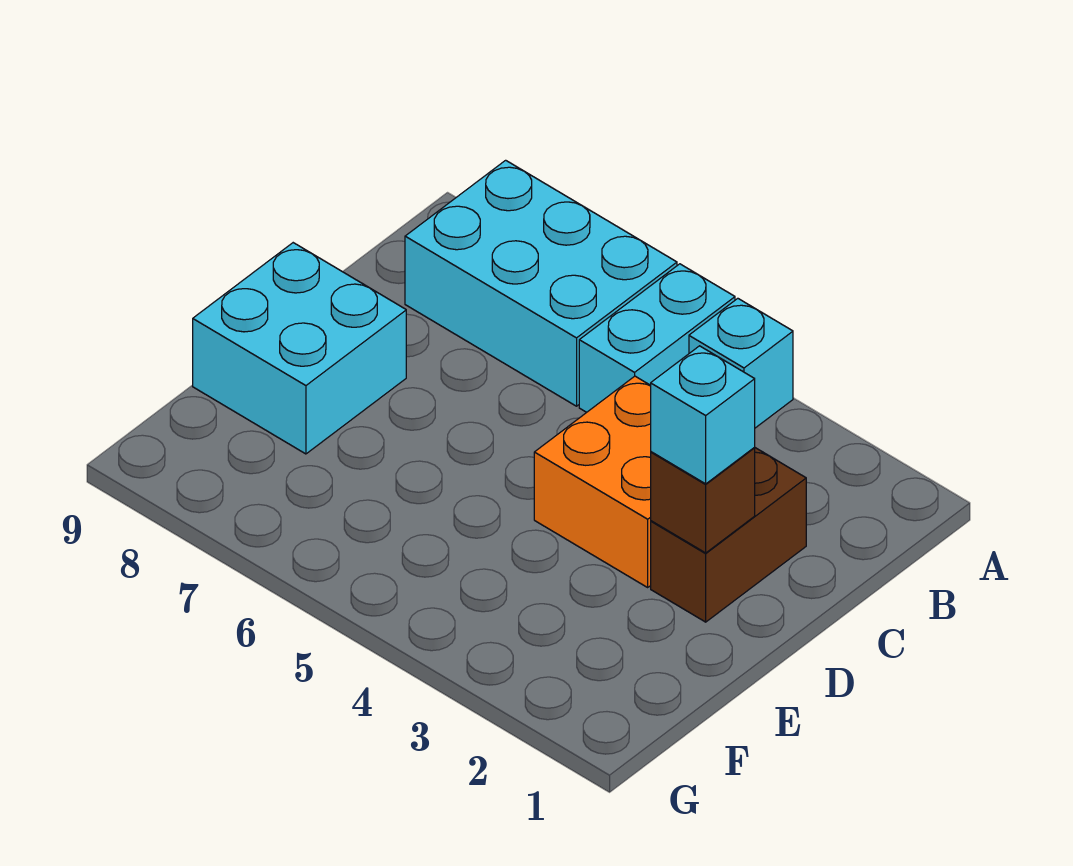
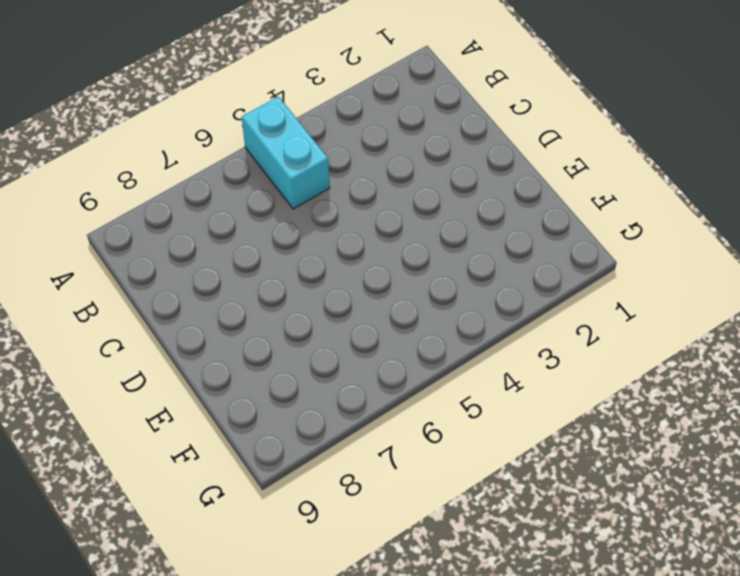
none -> cyan brick A4 level 1
none -> cyan brick A6:B8 level 1

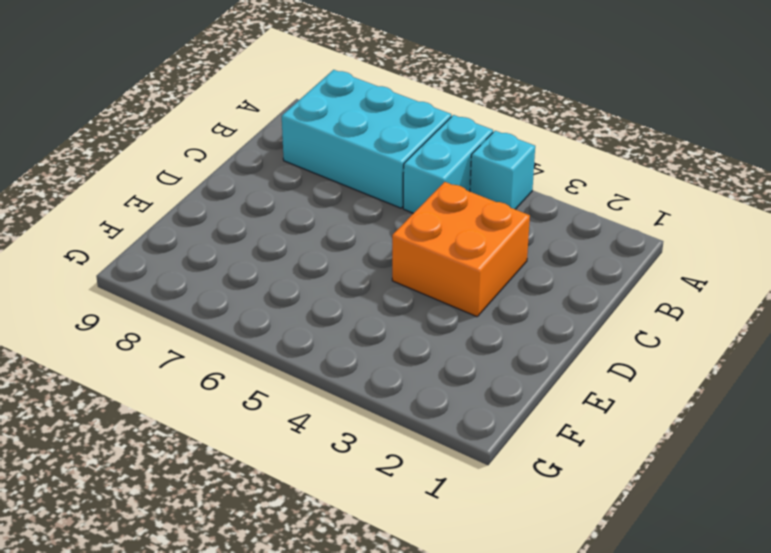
none -> brown brick C2:D2 level 1
none -> cyan brick D8:E9 level 1

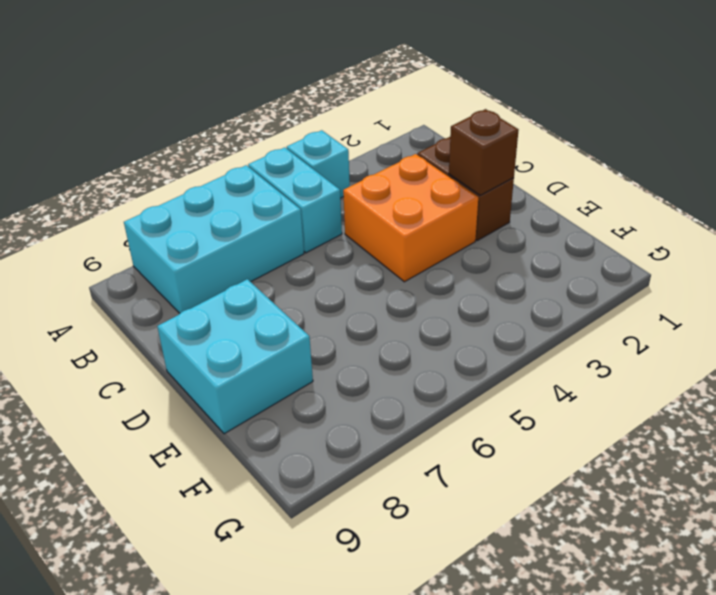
none -> cyan brick D2 level 3

